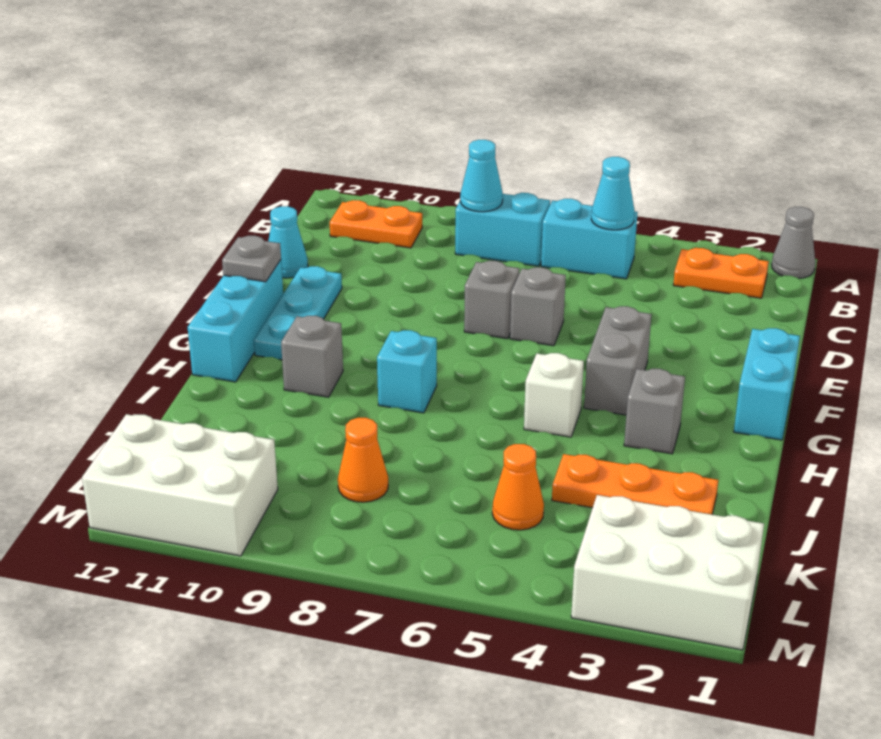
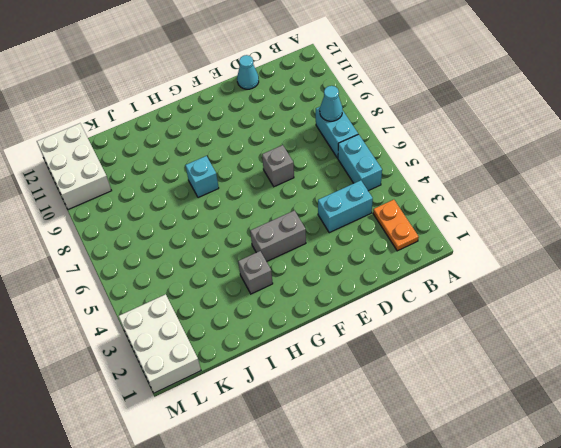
cyan brick C4:D4 level 1 -> cyan brick F1:G1 level 1
none -> grey cone A1 level 1
none -> orange plate B10:B11 level 1
none -> grey brick E6 level 1

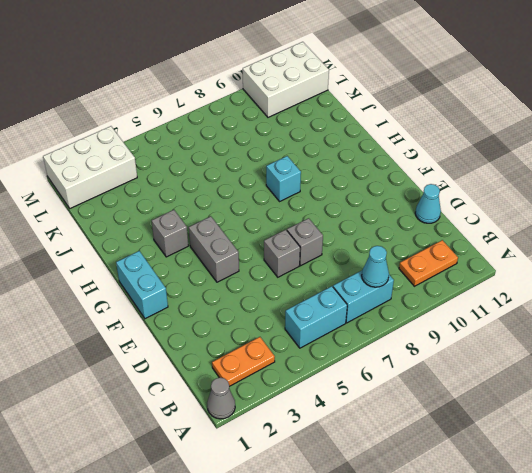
none -> cyan plate E11:G11 level 1
none -> cyan brick F12:H12 level 1
none -> white brick H5 level 1

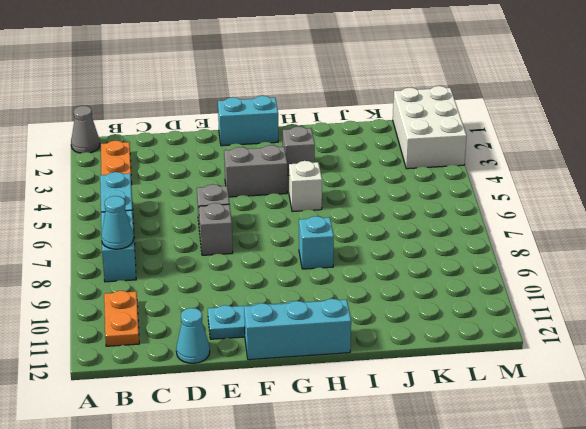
none -> grey brick H10 level 1
none -> orange plate J2:J4 level 1
none -> orange cone K5 level 1

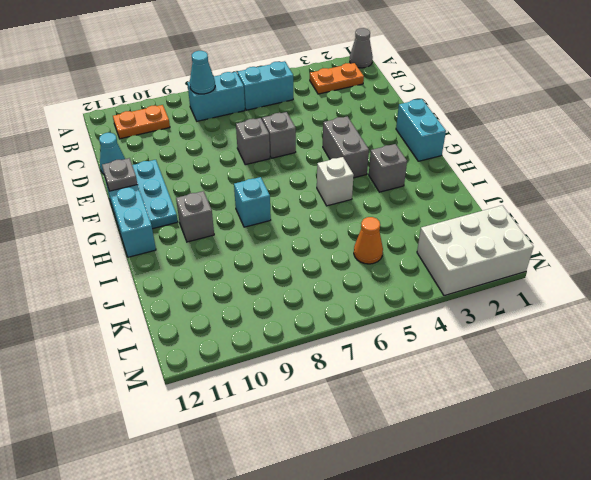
none -> orange plate J2:J4 level 1
none -> orange cone K8 level 1
none -> white brick L10:M12 level 1

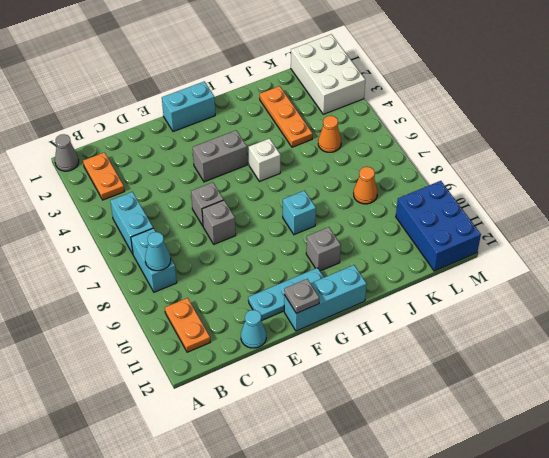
blue brick L10:M12 level 1 -> white brick L10:M12 level 1
none -> grey brick H3 level 1
none -> cyan cone B5 level 2

